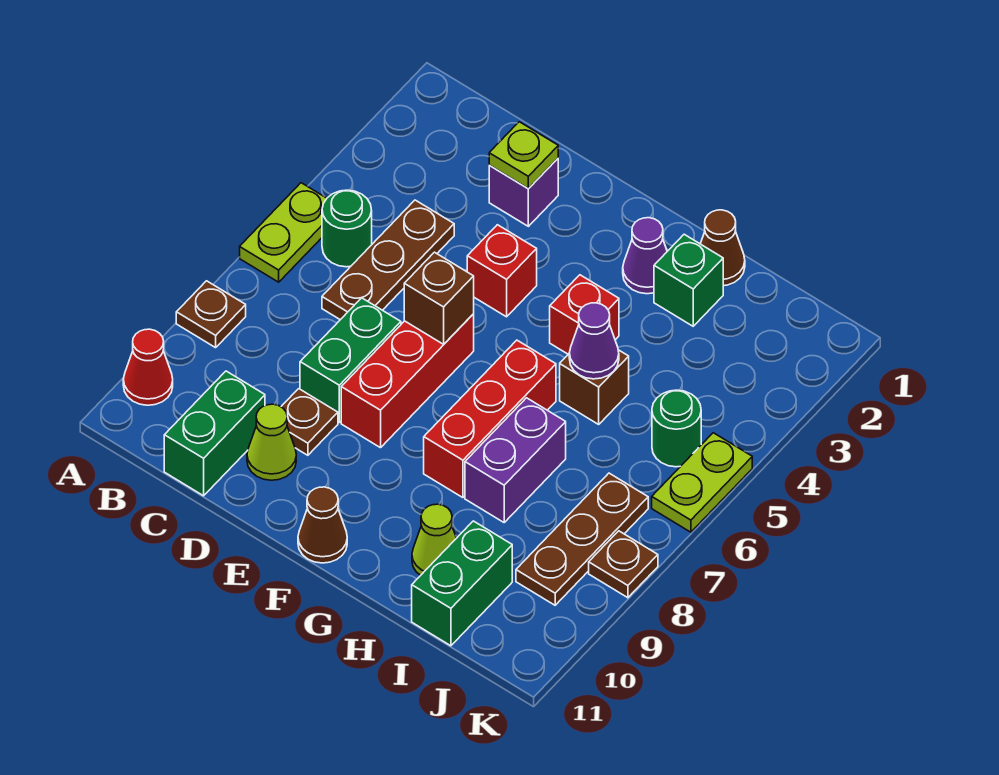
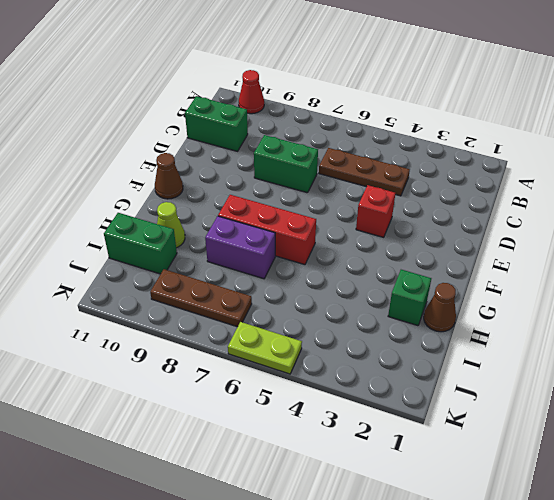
none -> lime plate A5:A6 level 1
none -> brown plate A8 level 1
none -> green round brick B5 level 1

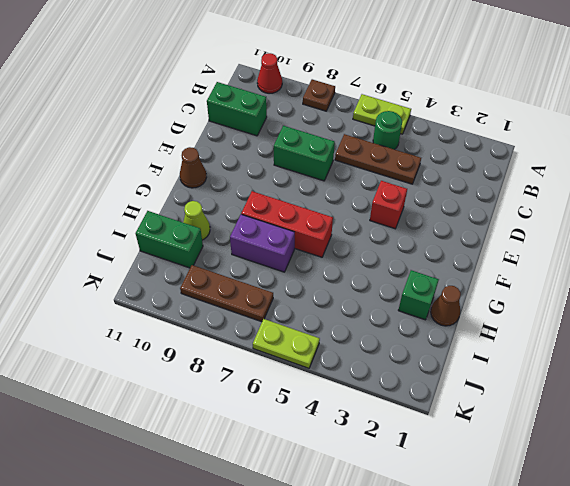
none -> purple brick D2 level 1
none -> brown plate D9 level 1
none -> lime cone D10 level 1

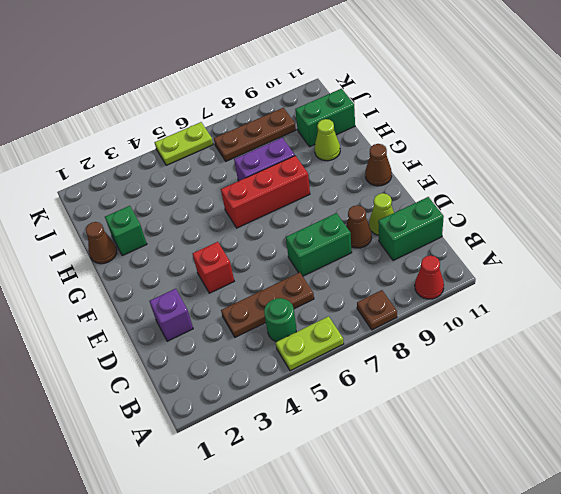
brown cone D9 level 1 -> brown plate D9 level 1
none -> red brick E6:E8 level 1
none -> purple cone G2 level 1
none -> red brick G4 level 1

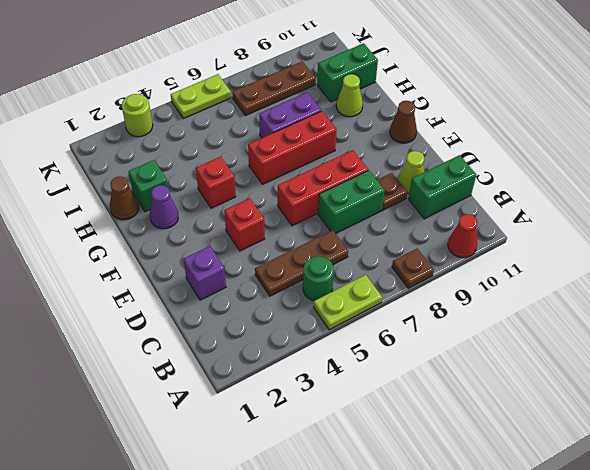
lime round brick K3 level 1 -> none
none -> brown brick H5 level 1
none -> green round brick J5 level 1
none -> brown plate K8 level 1

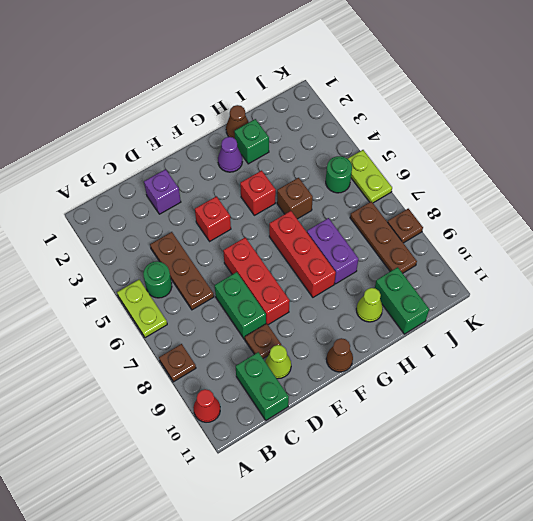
none -> lime plate D2 level 2
none -> brown brick E6 level 2
none -> purple cone H5 level 2

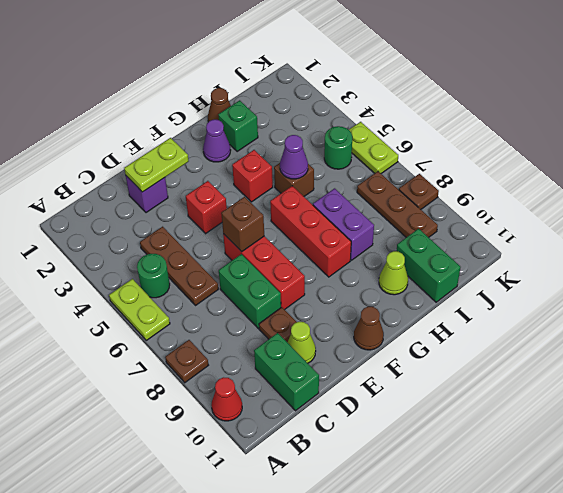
lime plate D2:E2 level 2 -> lime plate D2 level 2

